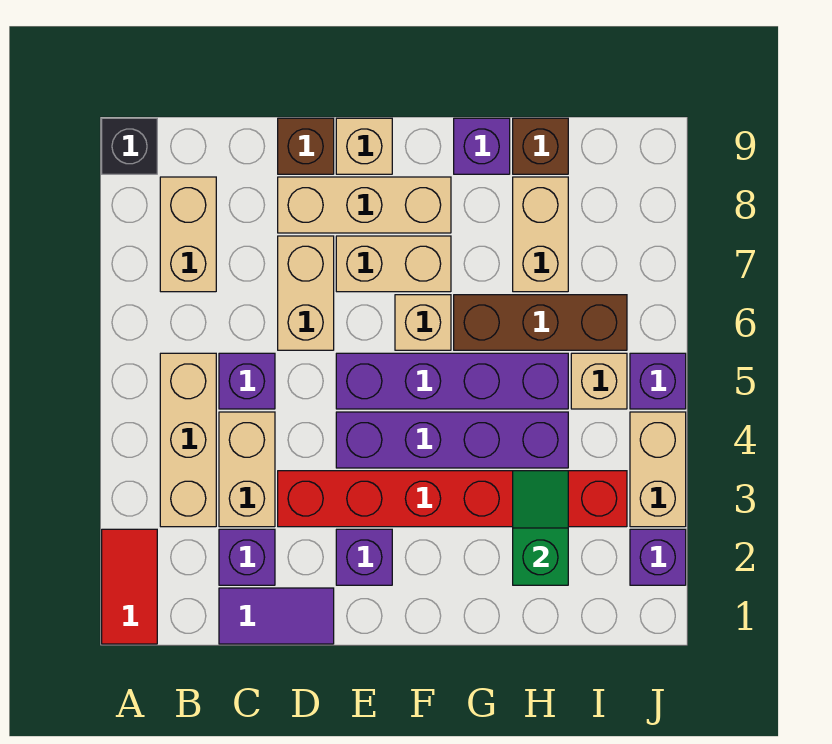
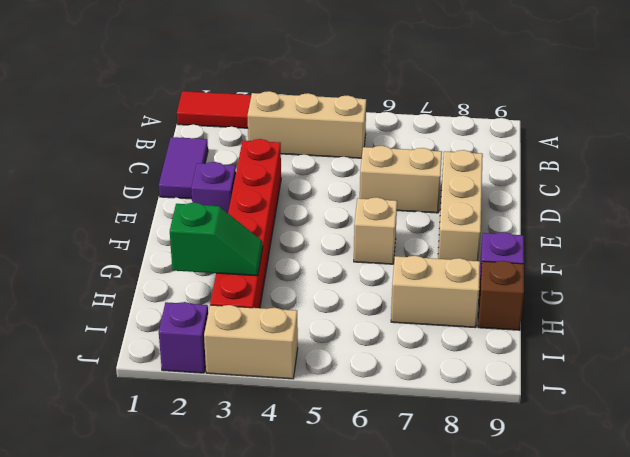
none -> black brick A9 level 1
none -> tan brick B7:B8 level 1
none -> purple brick C2 level 1

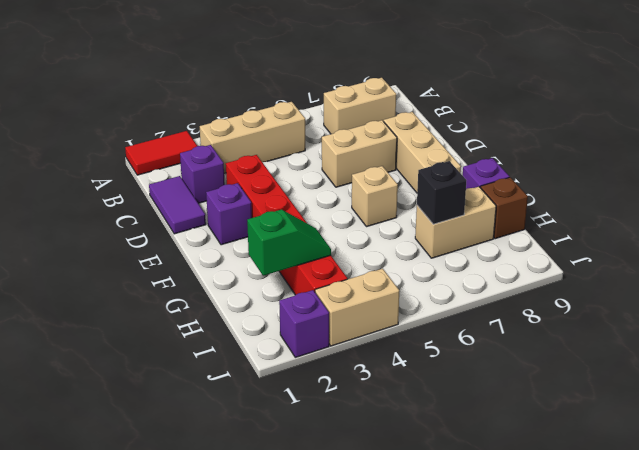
black brick H7 level 2 -> black brick A9 level 1
none -> tan brick C3:C4 level 1
none -> purple brick C5 level 1
none -> brown brick D9 level 1

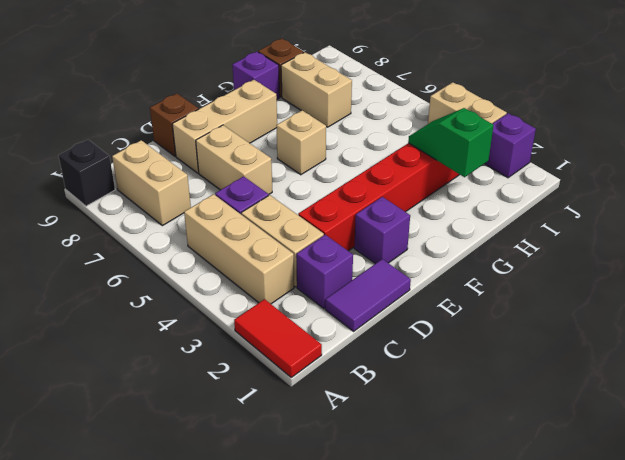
none -> purple brick E4:H4 level 1
none -> purple brick E5:H5 level 1
none -> tan brick E7:F7 level 1

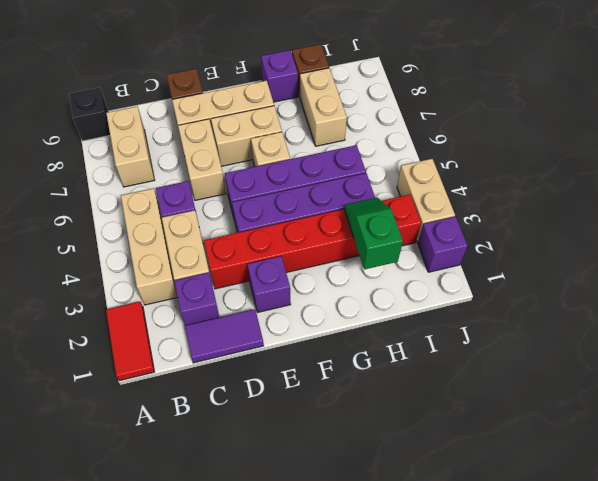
none -> tan brick E9 level 1
none -> brown brick G6:I6 level 1
none -> tan brick I5 level 1

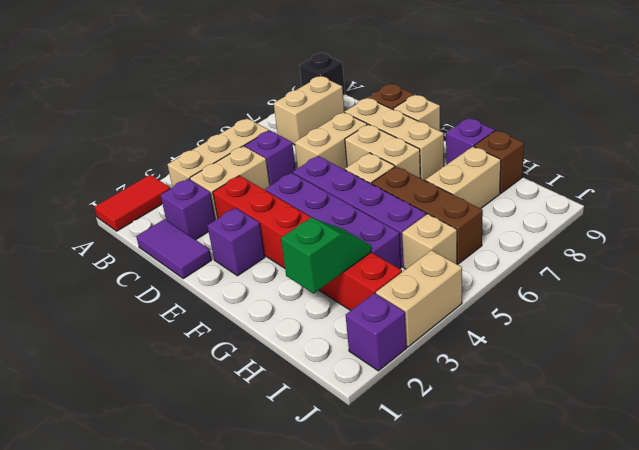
none -> purple brick J5 level 1

